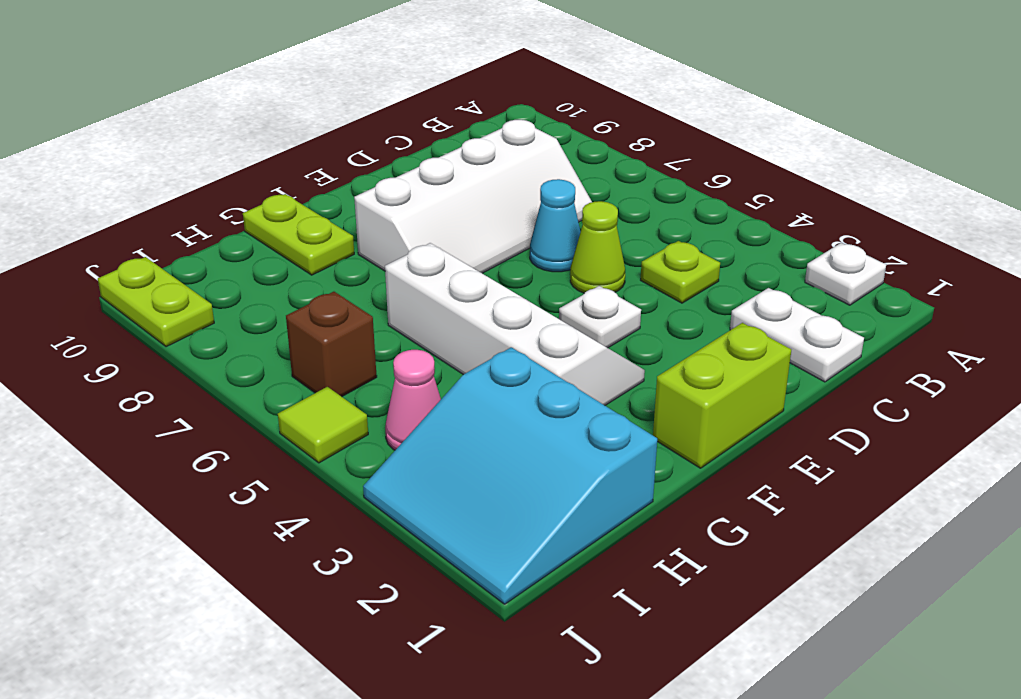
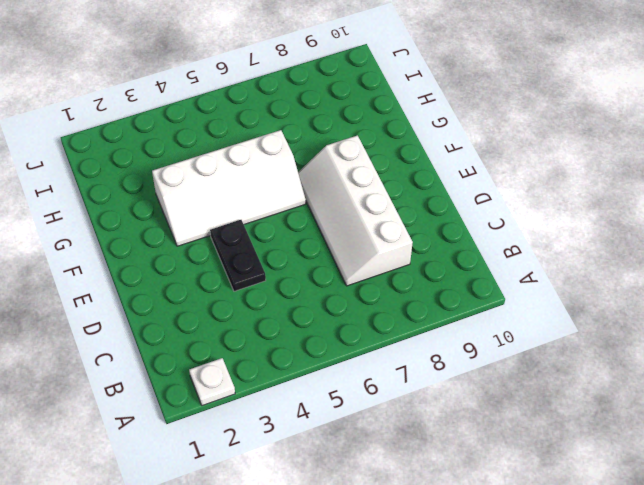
black plate D4:E4 level 1 -> white plate E4 level 1
none -> white plate C1:C2 level 1
none -> lime plate C4 level 1
none -> lime cone D5 level 1

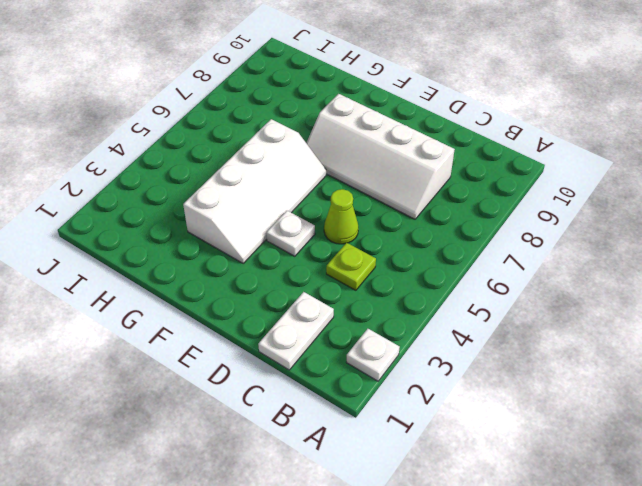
none -> cyan cone D6 level 1
none -> lime brick E1:F1 level 1
none -> lime plate G9:G10 level 1

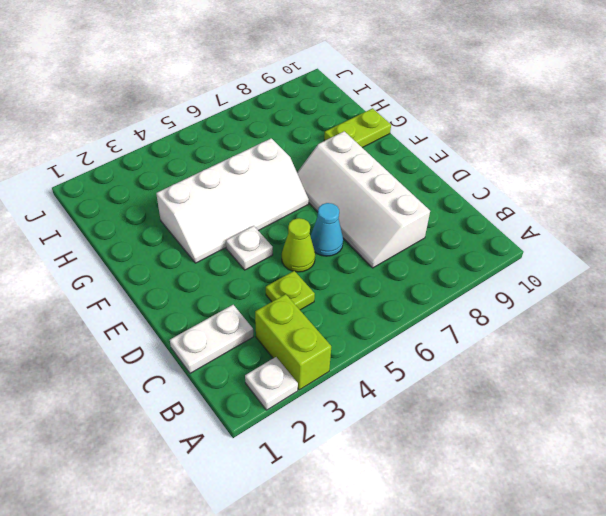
lime brick A3:B3 level 1 -> lime brick E1:F1 level 1
none -> cyan slope H1:J3 level 1 top H
none -> pink cone I4 level 1
none -> brown brick I6 level 1

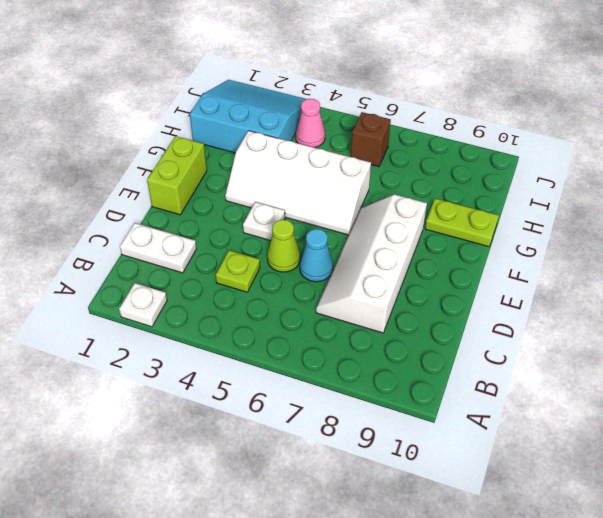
none -> lime tile J5 level 1
none -> lime plate J9:J10 level 1

